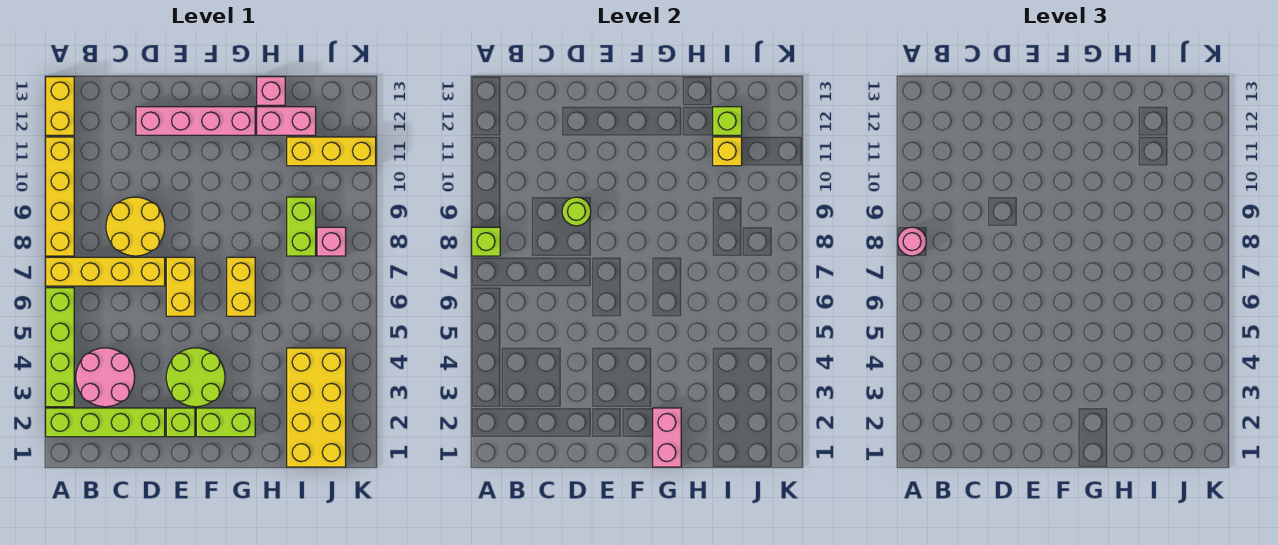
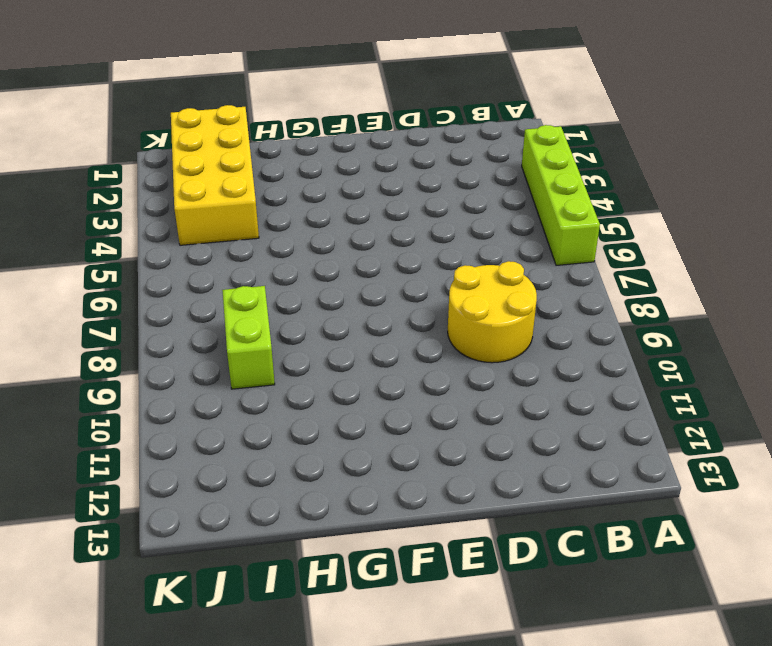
none -> lime brick A2:D2 level 1
none -> yellow brick A7:D7 level 1
none -> yellow brick A8:A11 level 1

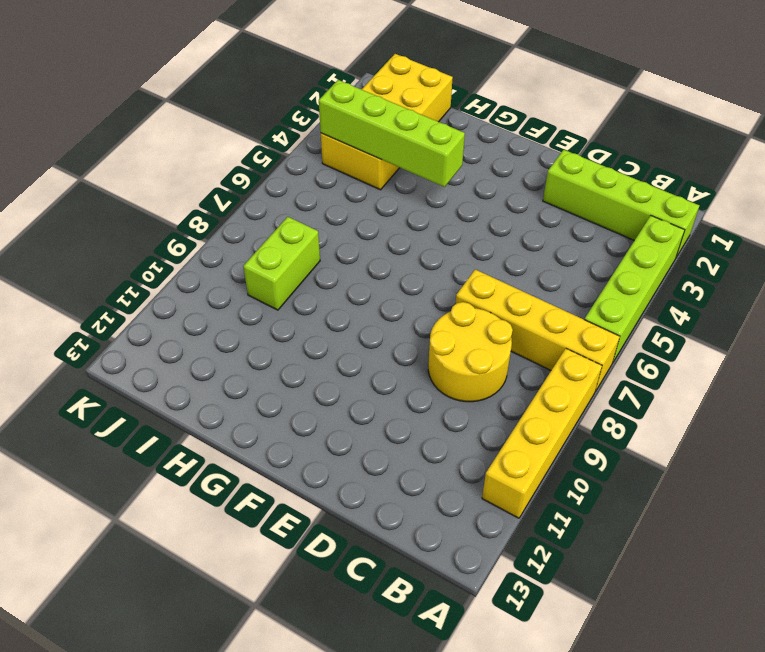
lime brick G4:J4 level 2 -> none
none -> yellow brick A12:A13 level 1
none -> pink round brick B3:C4 level 1
none -> pink brick D12:G12 level 1

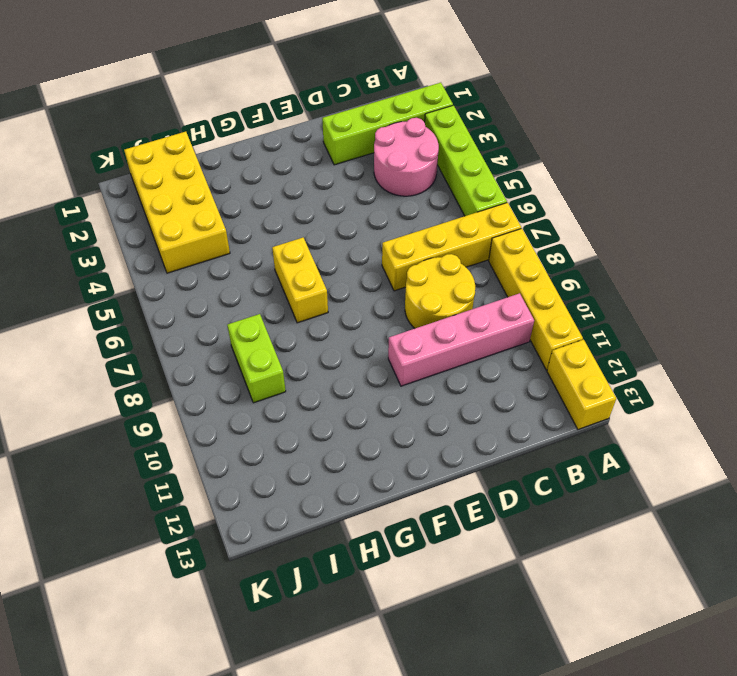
pink brick B10:E10 level 1 -> pink brick D12:G12 level 1
none -> lime brick E2 level 1
none -> lime round brick E3:F4 level 1
none -> yellow brick E6:E7 level 1

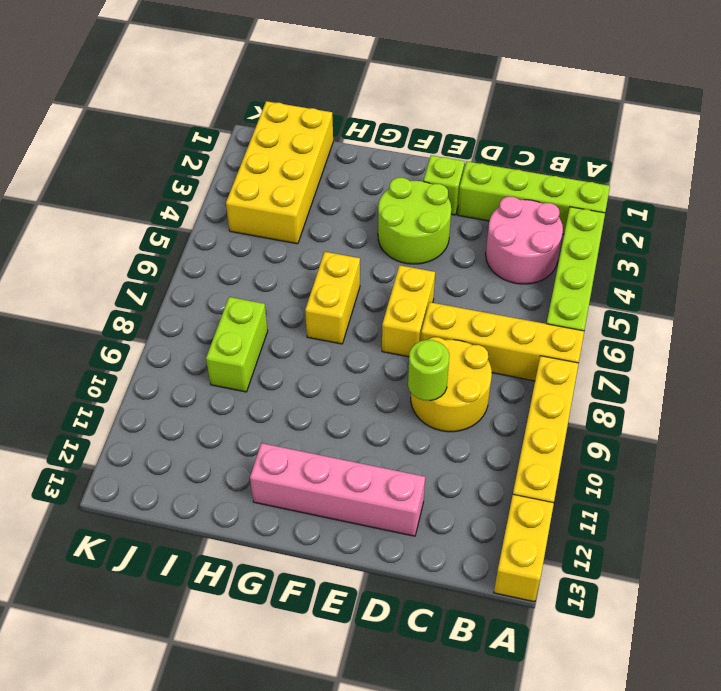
none -> lime brick F2:G2 level 1
none -> pink brick H12:I12 level 1
none -> pink brick H13 level 1

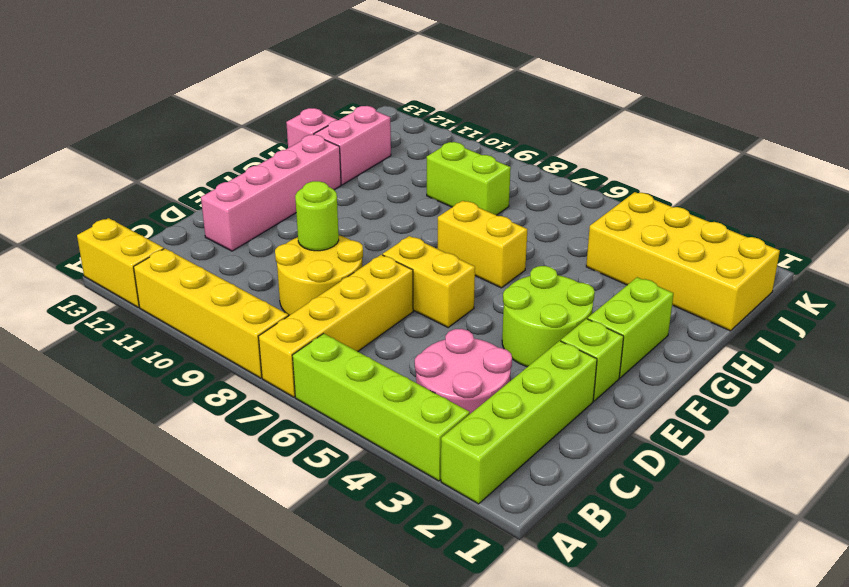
none -> yellow brick I11:K11 level 1
none -> pink brick J8 level 1
none -> lime brick A8 level 2

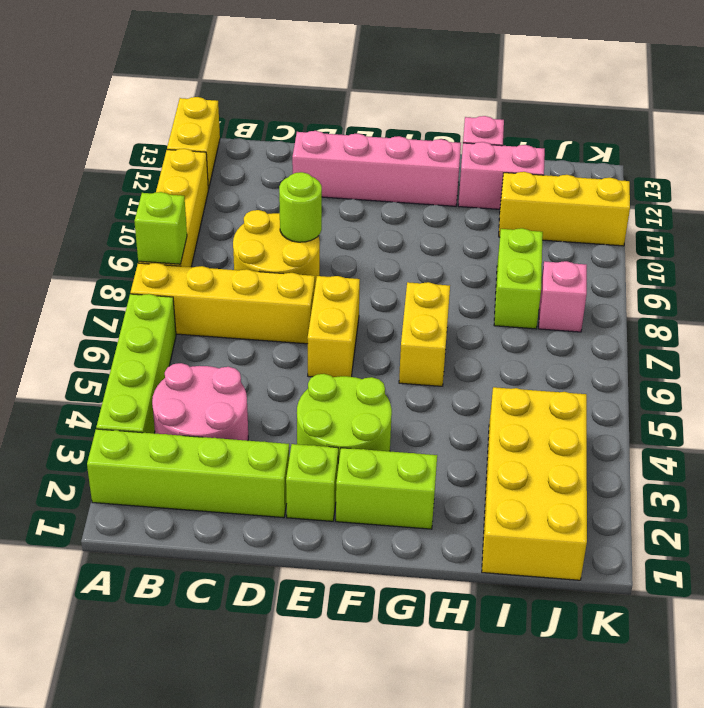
none -> pink brick G1:G2 level 2
none -> yellow brick I11 level 2
none -> lime brick I12 level 2

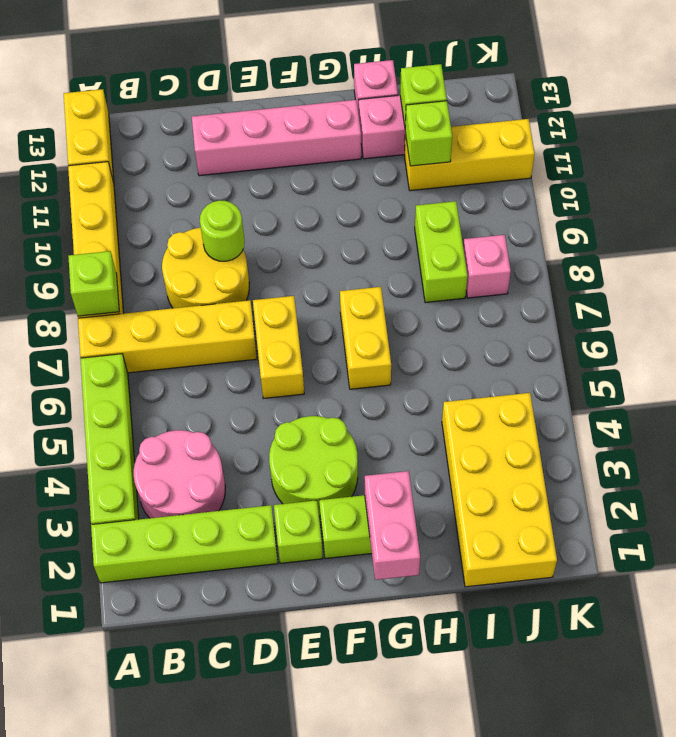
lime brick I11 level 2 -> yellow brick I11 level 2
none -> pink round brick A8 level 3

